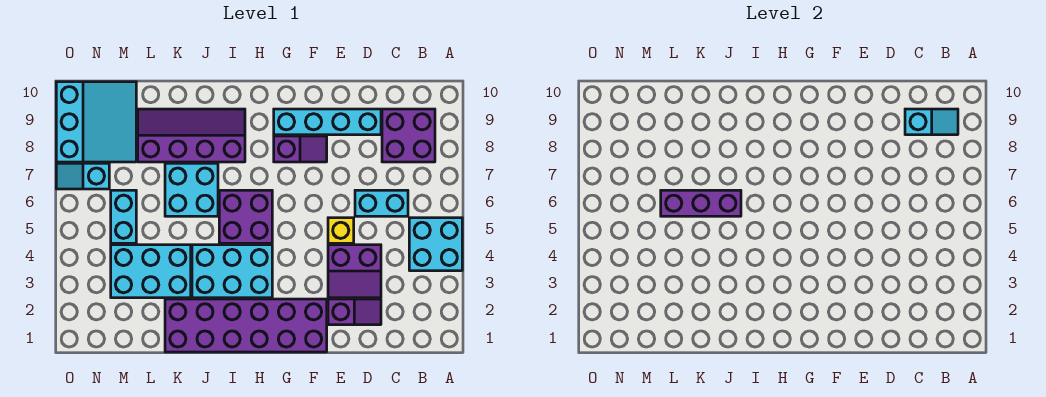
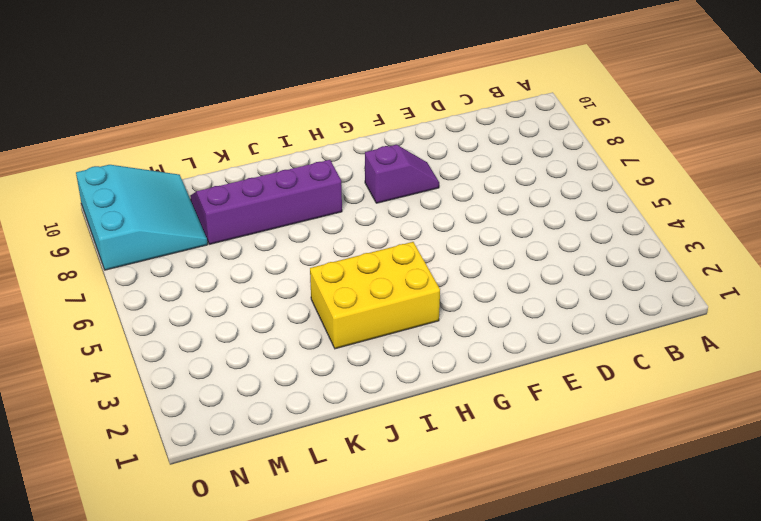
yellow brick H3:J4 level 1 -> cyan brick H3:J4 level 1
none -> cyan brick A4:B5 level 1
none -> purple brick B8:C9 level 1
none -> cyan brick C6:D6 level 1

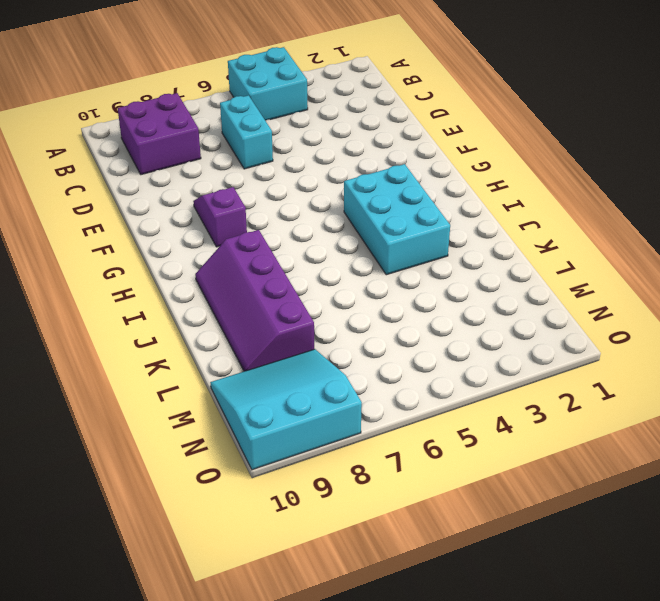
none -> purple slope D2:E2 level 1 top E
none -> purple slope D3:E4 level 1 top 4
none -> cyan brick D9:G9 level 1

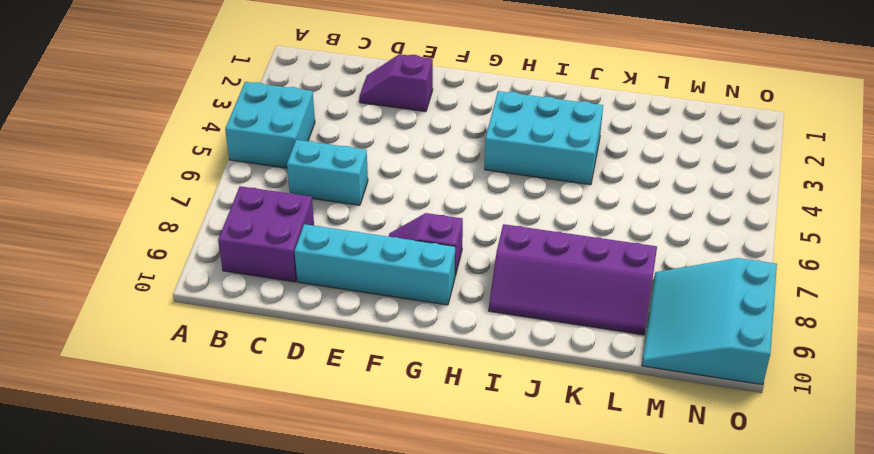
none -> purple slope D3:E4 level 1 top 4
none -> yellow brick E5 level 1
none -> purple brick F1:K2 level 1

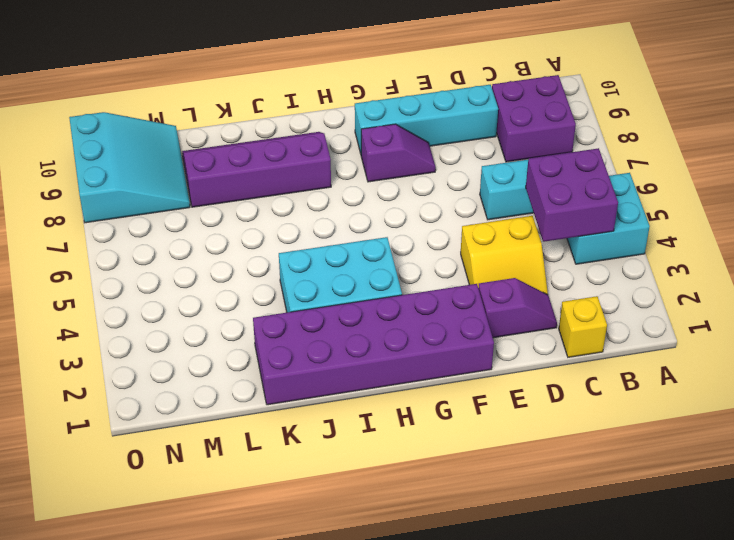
purple brick B4:C5 level 2 -> purple brick H5:I6 level 1
yellow brick C1 level 1 -> yellow brick E5 level 1
yellow slope D3:E4 level 1 top 4 -> purple slope D3:E4 level 1 top 4
none -> cyan brick J6:K7 level 1
none -> cyan brick K3:M4 level 1
none -> cyan brick M5:M6 level 1

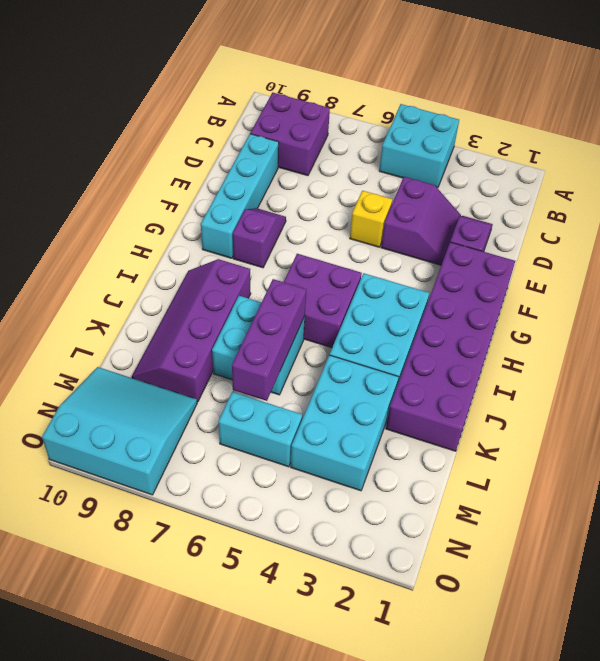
none -> cyan brick C6:D6 level 1
none -> cyan slope N7:O7 level 1 top N
none -> cyan slope B9:C9 level 2 top C

